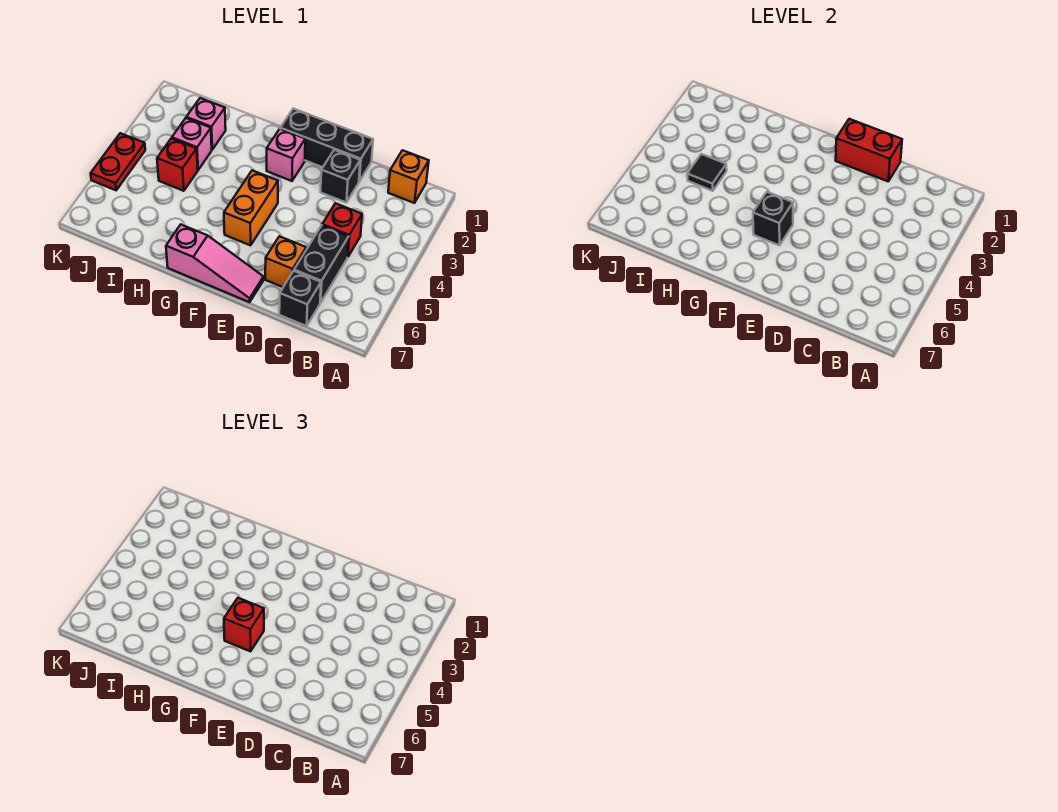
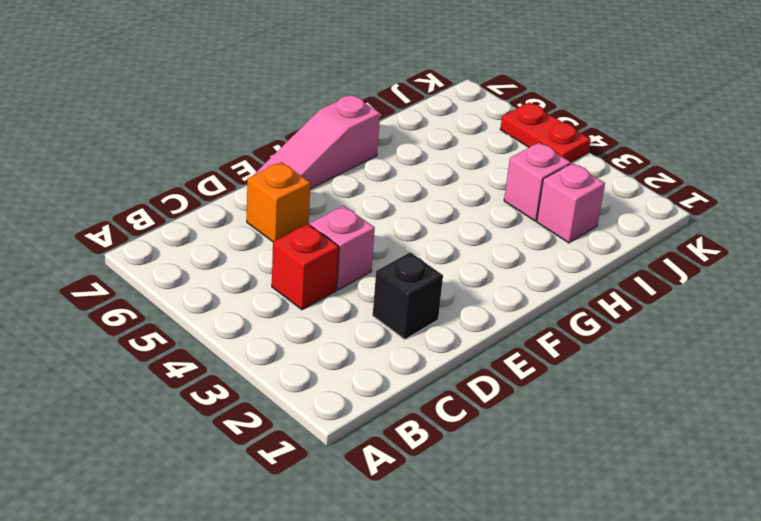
pink brick D4 level 1 -> pink brick F2 level 1
none -> orange brick B1 level 1
none -> black brick C5:C6 level 1
none -> black brick C7 level 1

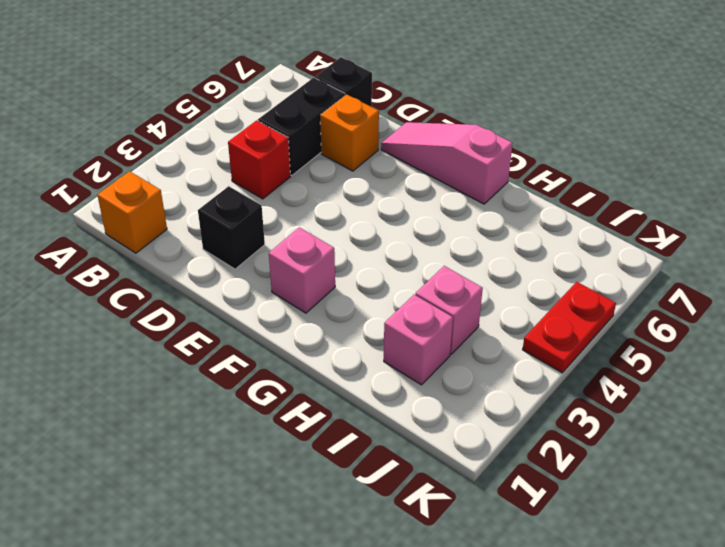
none -> black brick D1:F1 level 1
none -> orange brick F4:F5 level 1
none -> red brick I4 level 1

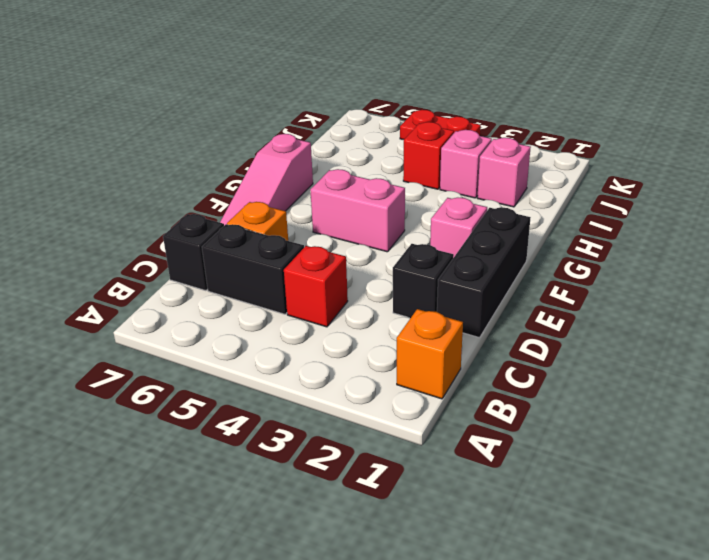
pink brick F4:F5 level 1 -> orange brick F4:F5 level 1
none -> red brick D1:E1 level 2
none -> black brick F5 level 2
none -> black tile I4 level 2

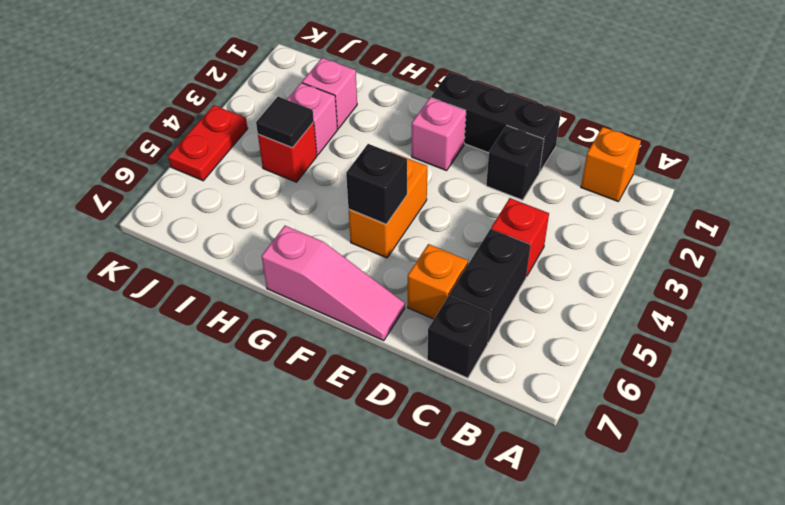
none -> red brick D1:E1 level 2
none -> red brick F5 level 3

